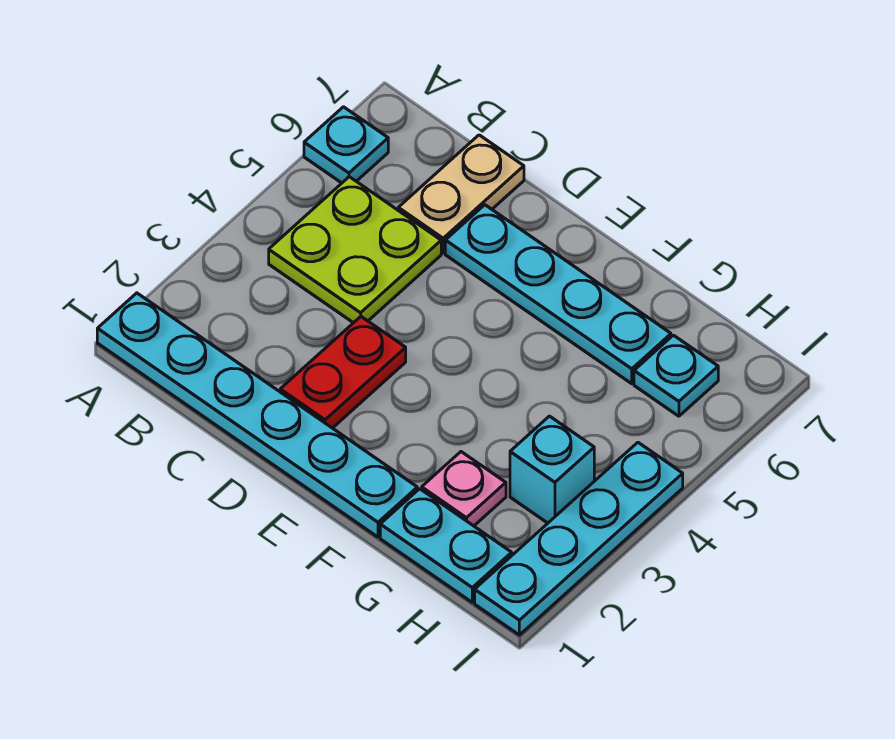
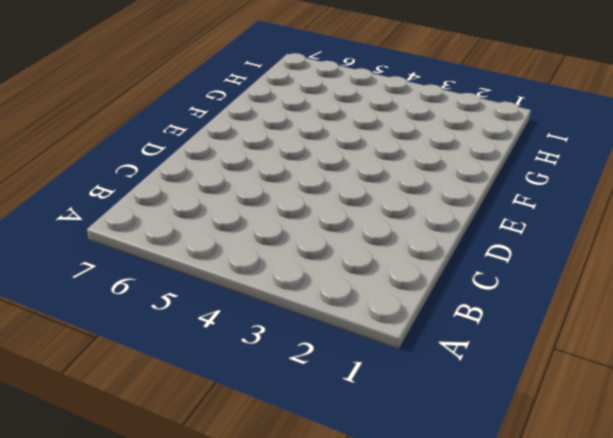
none -> cyan plate A1:F1 level 1
none -> cyan plate A6 level 1

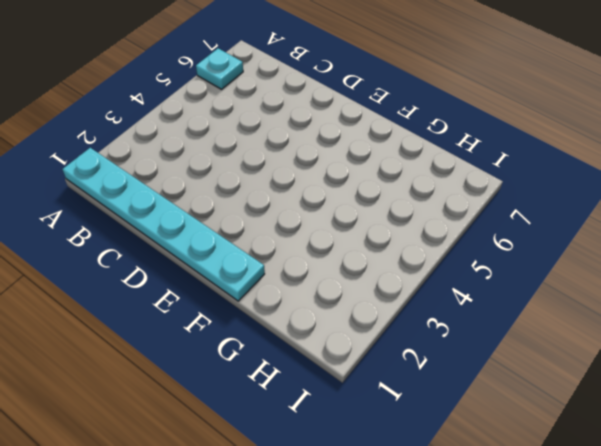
none -> lime plate B4:C5 level 1
none -> tan plate C6:C7 level 1

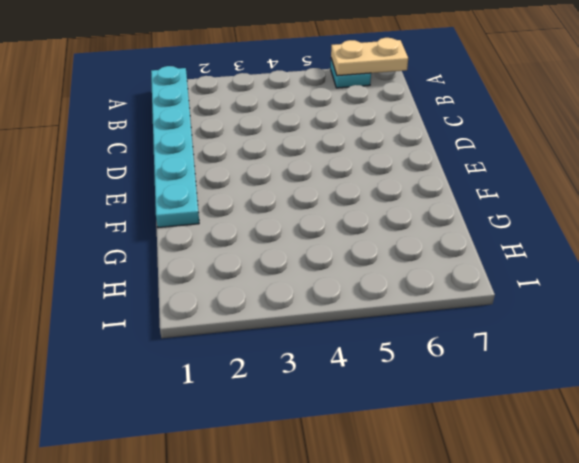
tan plate A6:A7 level 2 -> tan plate C6:C7 level 1
none -> lime plate B4:C5 level 1
none -> red plate D2:D3 level 1

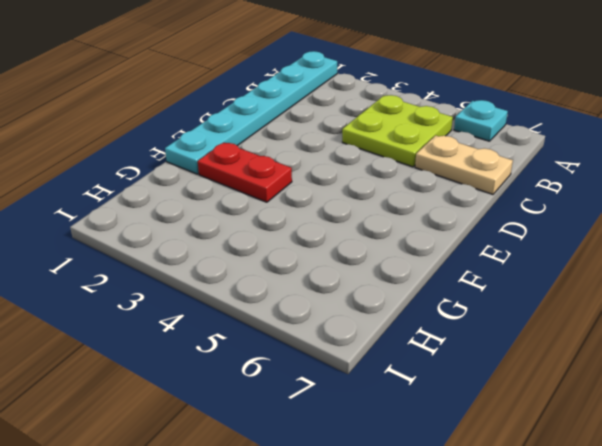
red plate F2:F3 level 1 -> red plate D2:D3 level 1
none -> cyan plate D6:G6 level 1
none -> cyan plate G1:H1 level 1

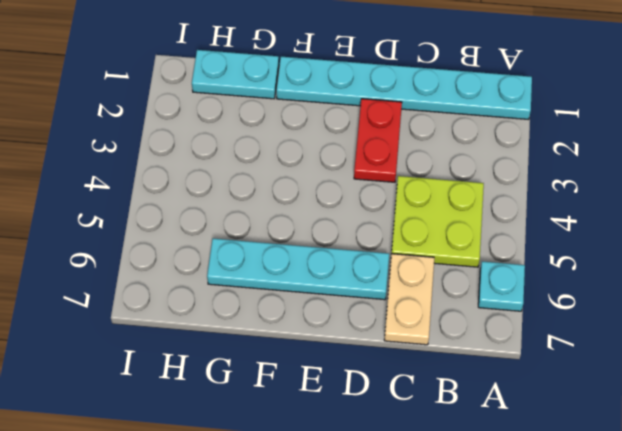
none -> pink plate G2 level 1
none -> cyan brick H3 level 1

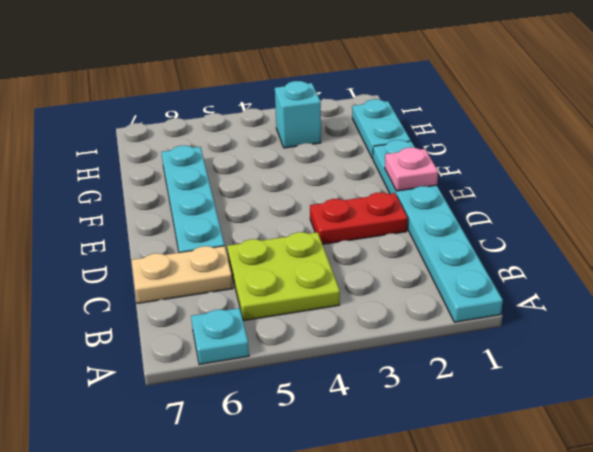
pink plate E1 level 2 -> pink plate G2 level 1
none -> cyan plate H6 level 1
none -> cyan plate I1:I4 level 1

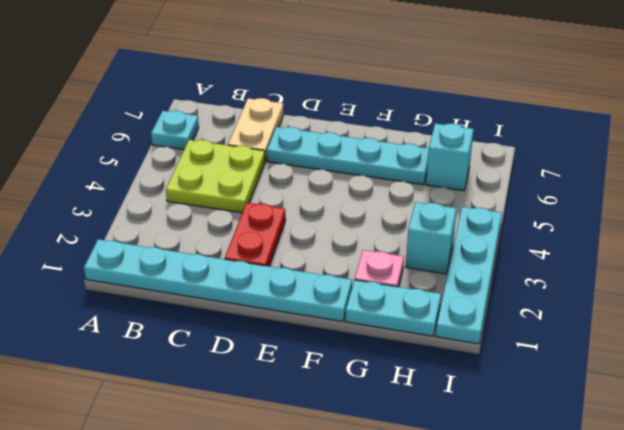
cyan brick H6 level 1 -> cyan plate H6 level 1

